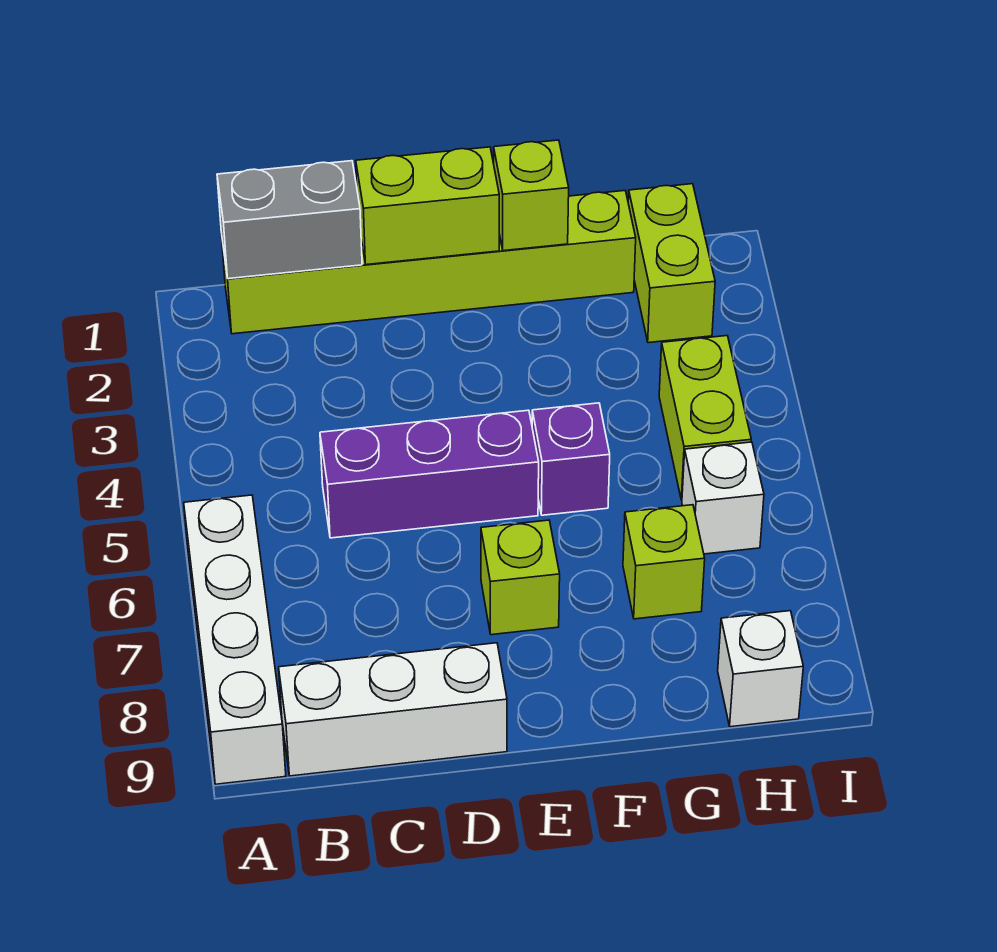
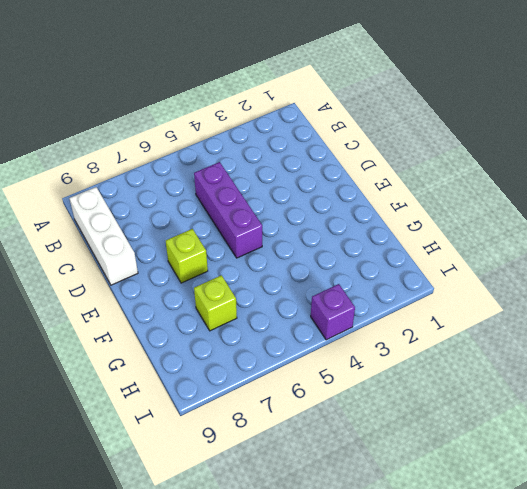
purple brick I4 level 1 -> purple brick F5 level 1
none -> white brick A6:A9 level 1
none -> lime brick B1:G1 level 1
none -> lime brick H1:H2 level 1

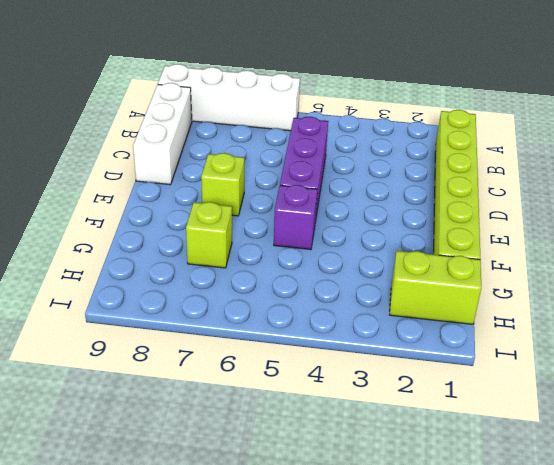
none -> lime brick H4:H5 level 1
none -> white brick H6 level 1
none -> white brick H9 level 1

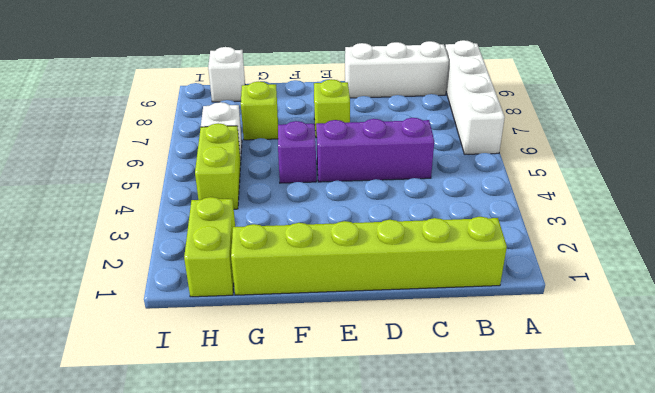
none -> grey brick B1:C1 level 2
none -> lime brick D1:E1 level 2
none -> lime brick F1 level 2

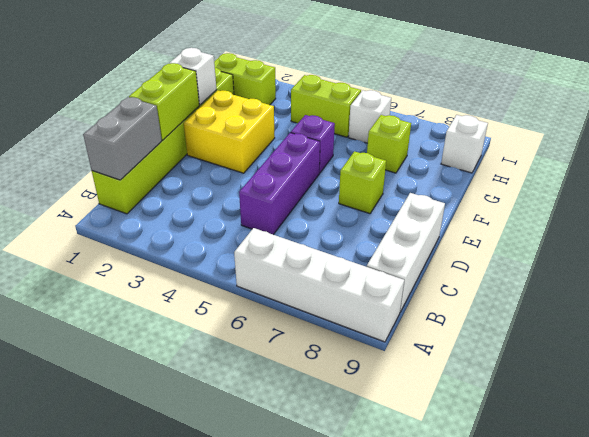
yellow brick E2:F3 level 1 -> none
white brick F1 level 2 -> lime brick F1 level 2

